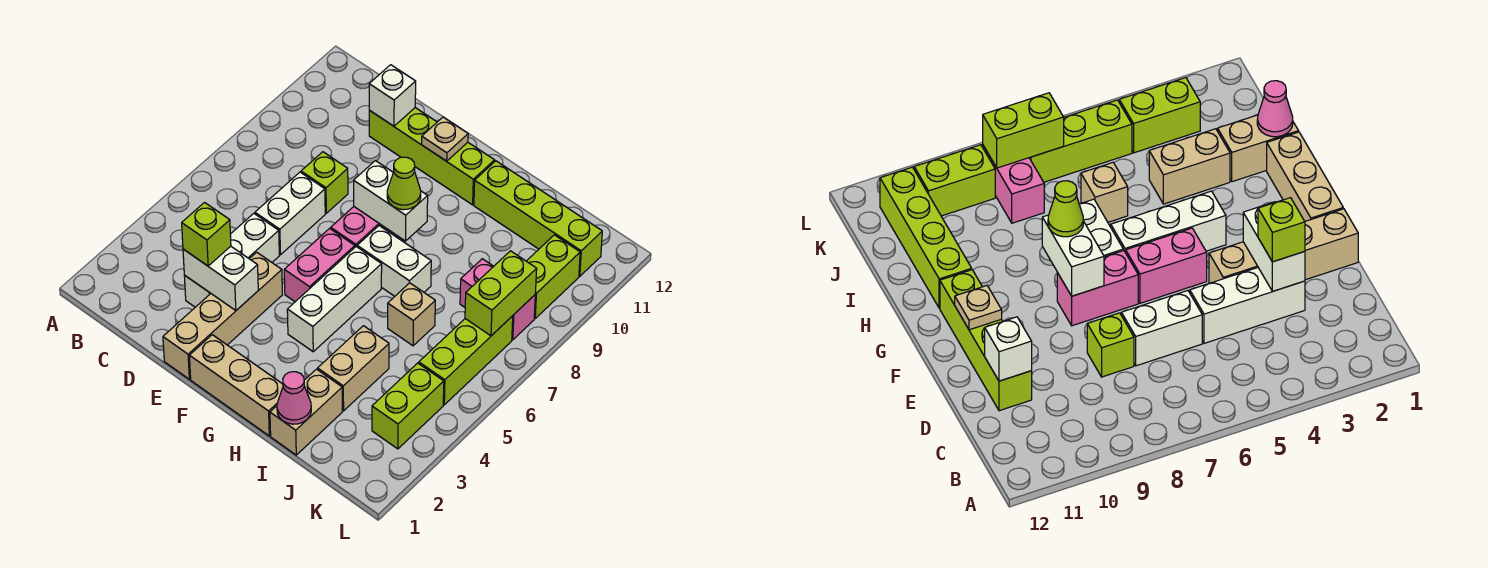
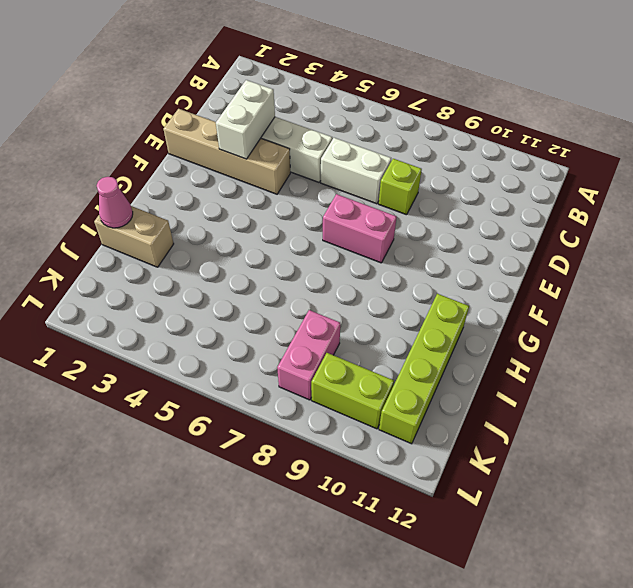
none -> lime brick D11:G11 level 1
none -> tan brick F1:H1 level 1
none -> pink brick F5:F6 level 1

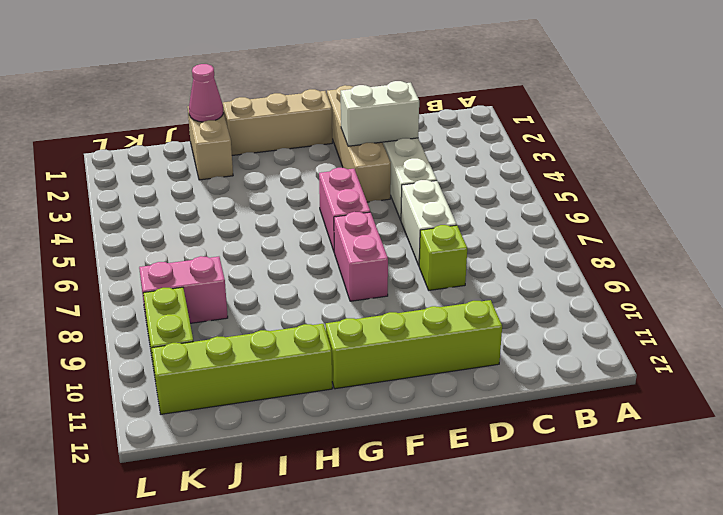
none -> white brick G4:G6 level 1
none -> white brick G7:H7 level 1
none -> tan brick I3:I4 level 1

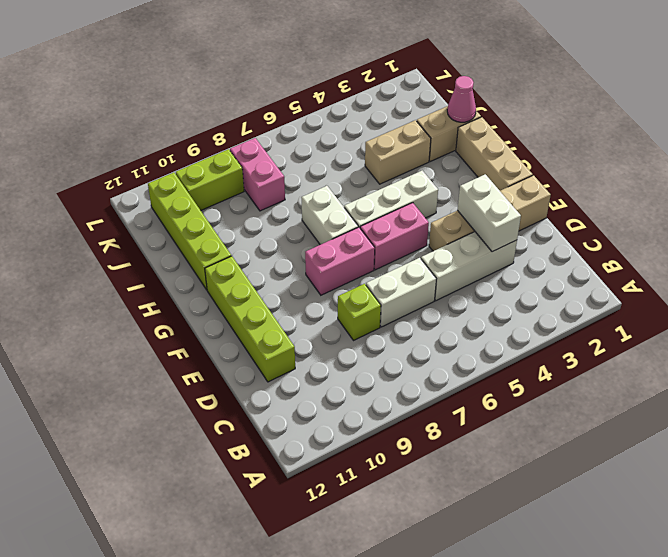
none -> tan brick I6 level 1
none -> lime brick K3:K4 level 1
none -> lime brick K5:K7 level 1

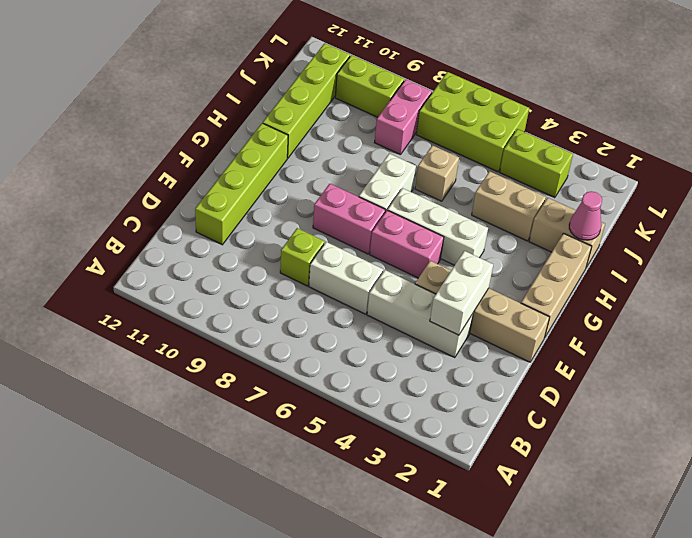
lime brick K5:L7 level 1 -> lime brick K5:K7 level 1
none -> white brick D11 level 2
none -> white brick F8:G8 level 2
none -> tan plate F11 level 2

